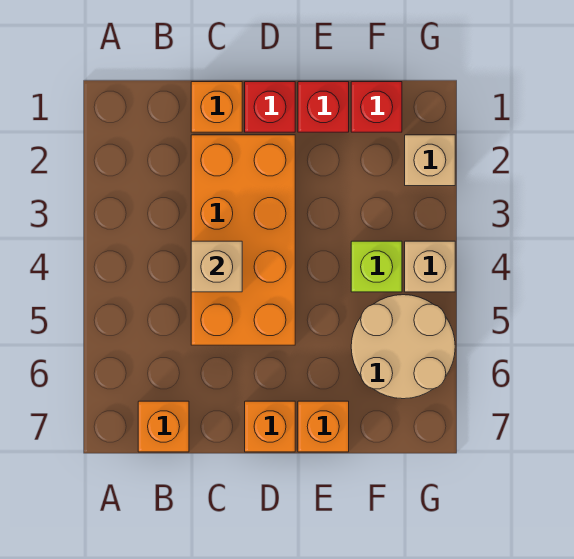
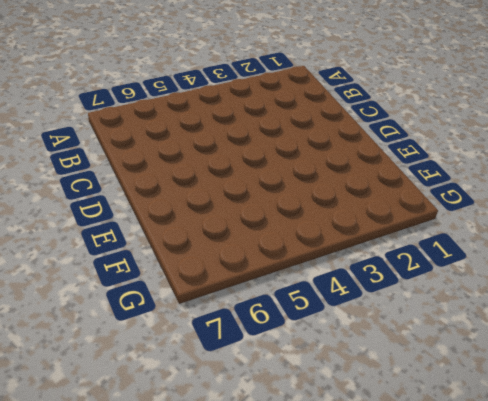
none -> orange brick B7 level 1
none -> orange brick C1 level 1
none -> orange brick C2:D5 level 1

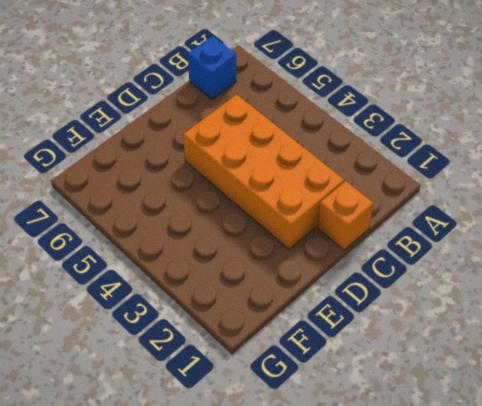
blue brick B7 level 1 -> orange brick B7 level 1
none -> red brick D1 level 1
none -> orange brick D7 level 1
none -> red brick E1 level 1

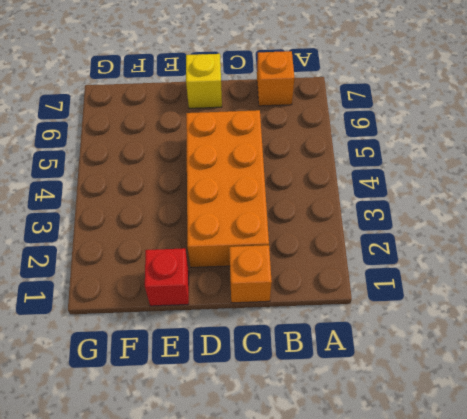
yellow brick D7 level 1 -> orange brick D7 level 1
none -> red brick D1 level 1
none -> orange brick E7 level 1
none -> red brick F1 level 1

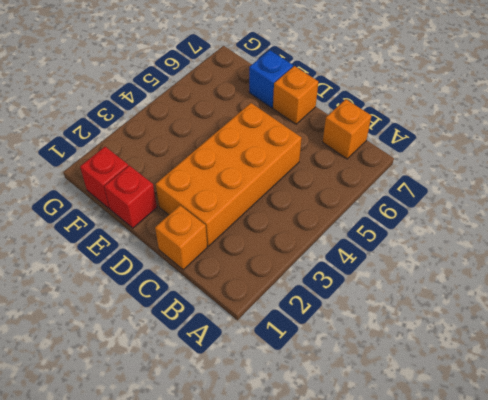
blue brick E7 level 1 -> orange brick E7 level 1
none -> red brick D1 level 1
none -> lime brick F4 level 1
none -> tan round brick F5:G6 level 1

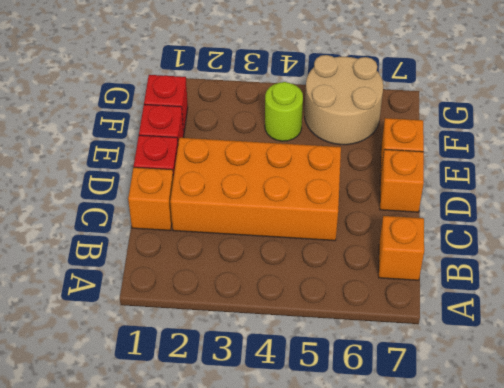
lime round brick F4 level 1 -> lime brick F4 level 1
none -> tan brick G2 level 1
none -> tan brick G4 level 1
none -> tan brick C4 level 2

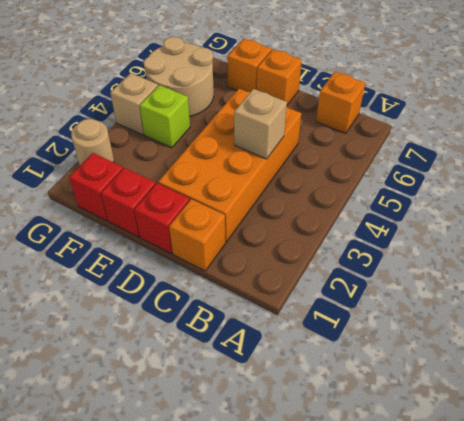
tan round brick G2 level 1 -> tan brick G2 level 1

